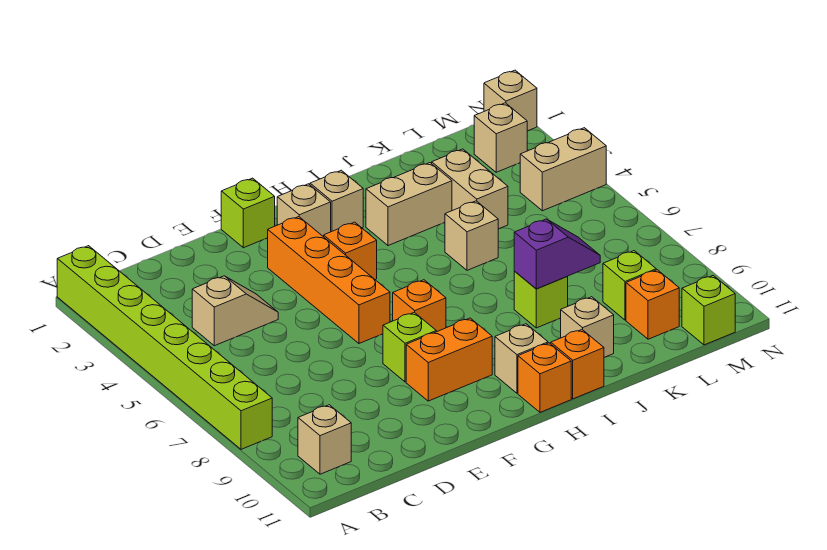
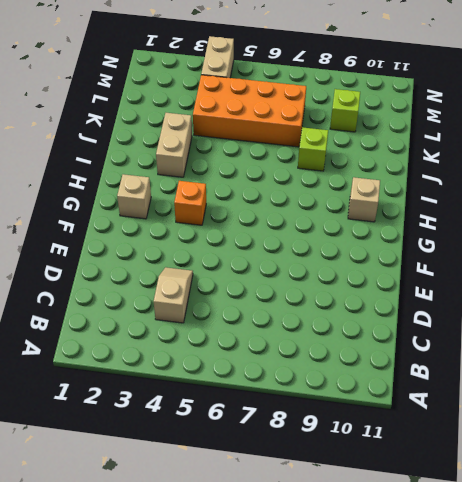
orange brick K4:L7 level 1 -> tan brick K3:K4 level 1
none -> lime brick A1:A8 level 1
none -> tan brick B10 level 1
none -> lime brick F1 level 1

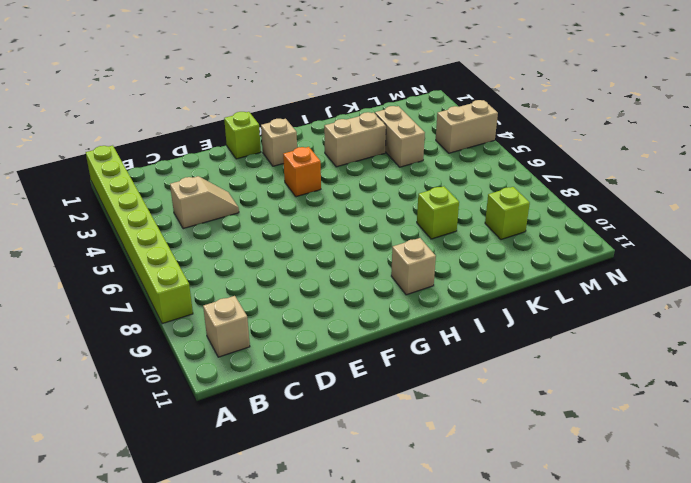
none -> orange brick F3:F6 level 1
none -> lime brick F8 level 1
none -> orange brick F9:G9 level 1

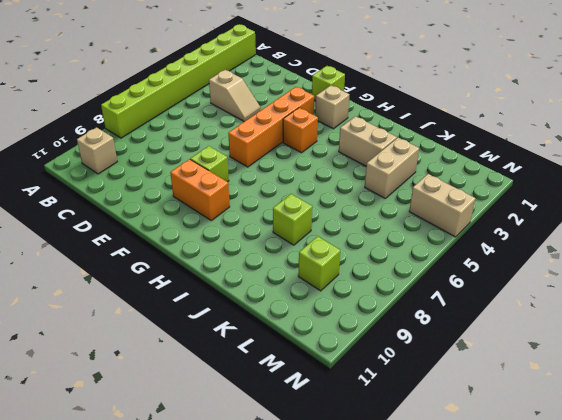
none -> orange brick G7 level 1
none -> tan brick H2 level 1
none -> tan brick H10 level 1

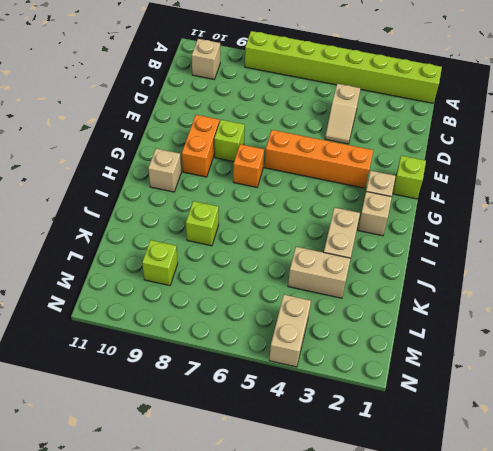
none -> orange brick G4 level 1
none -> orange brick H11 level 1
none -> orange brick I11 level 1

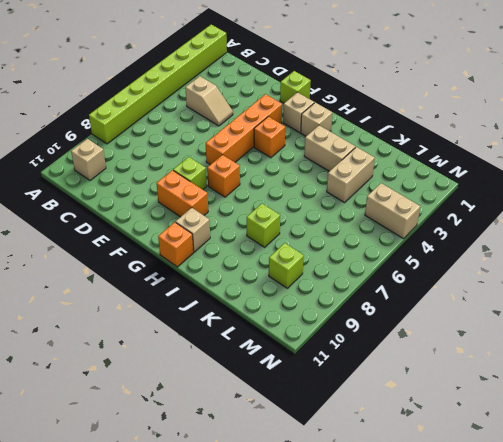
none -> orange brick I11 level 1
none -> tan brick J5 level 1
none -> tan brick J10 level 1

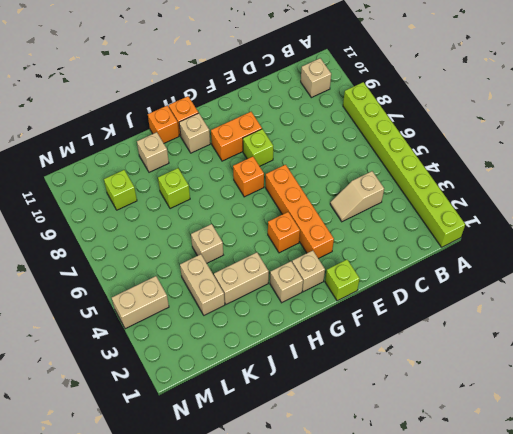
none -> orange brick L10 level 1
none -> tan brick M2 level 1
none -> lime brick M11 level 1

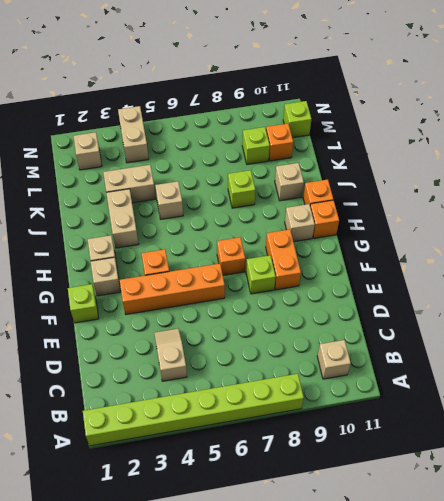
none -> tan brick N1 level 1
none -> purple slope J8:K8 level 2 top J

